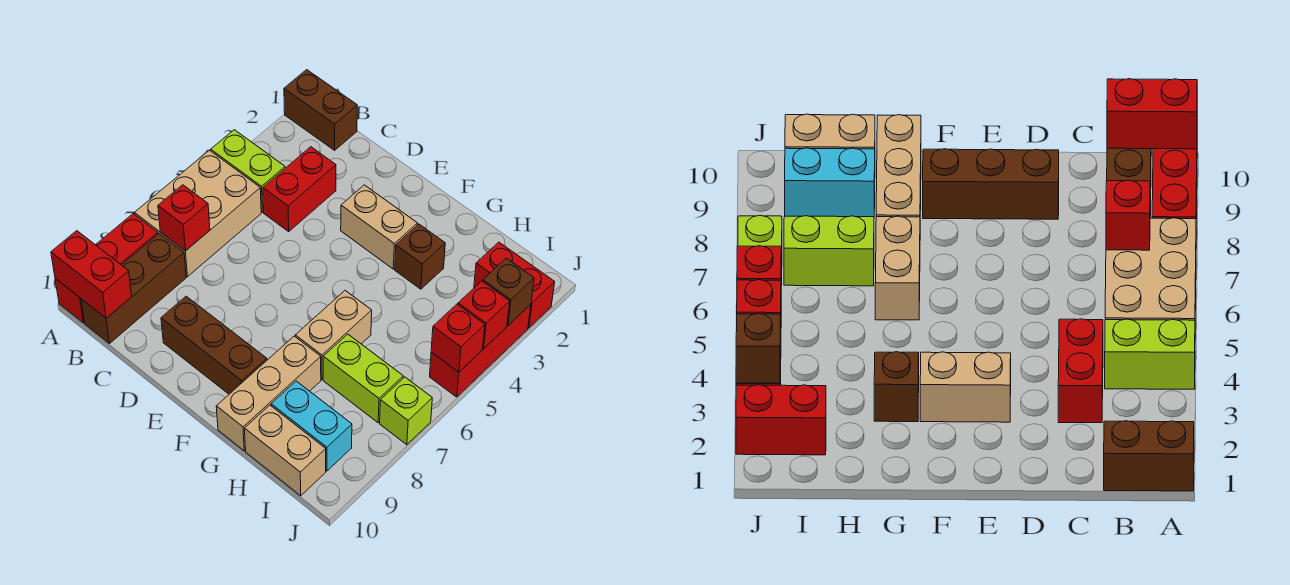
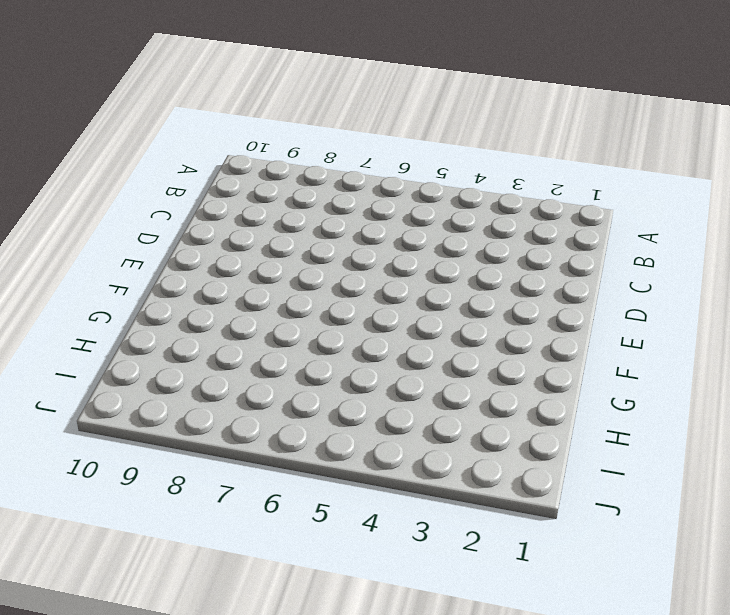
none -> brown brick A1:B1 level 1
none -> lime brick A4:B4 level 1
none -> tan brick A5:B7 level 1

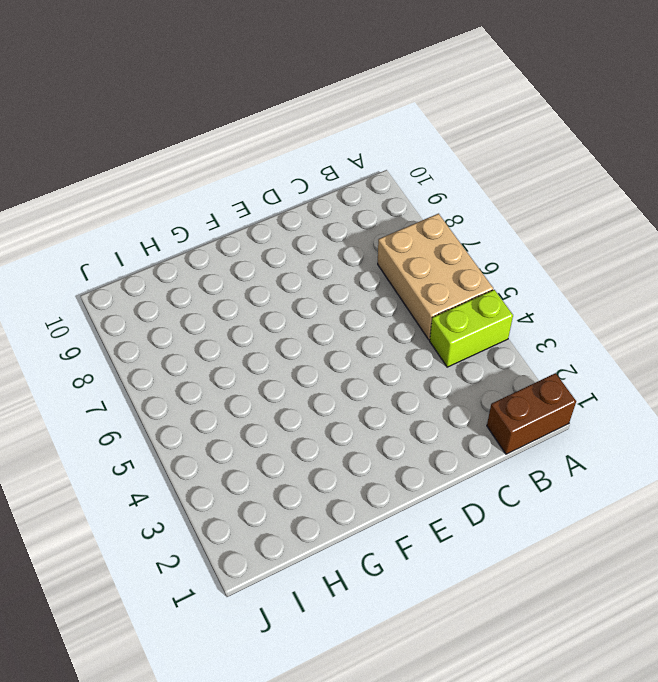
none -> red brick A8:A10 level 1
none -> brown brick B8:B10 level 1
none -> red brick C3:C4 level 1

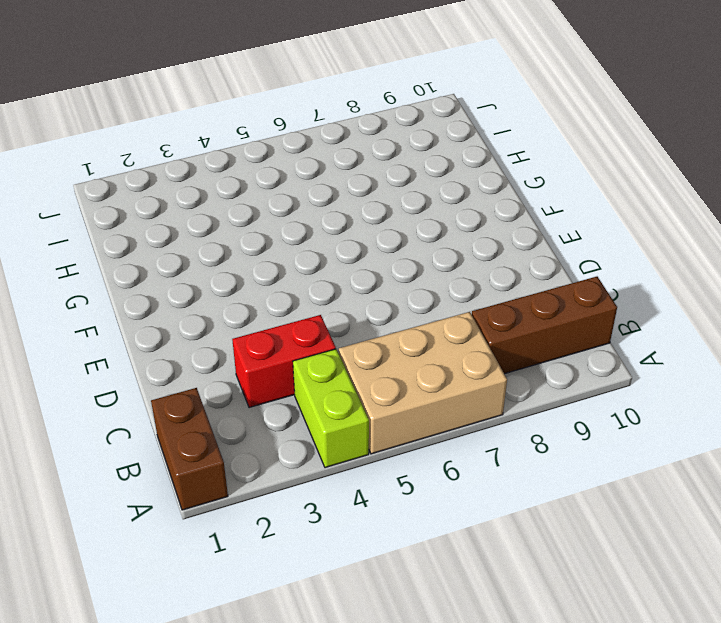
none -> red brick A8:A10 level 1
none -> brown brick D9:F9 level 1
none -> tan brick E3:F3 level 1

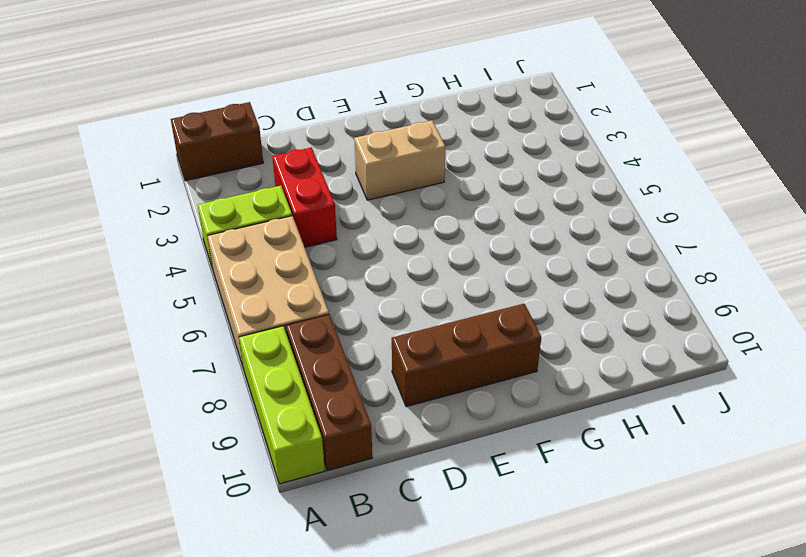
lime brick A8:A10 level 1 -> red brick A8:A10 level 1
none -> brown brick G3 level 1
none -> tan brick G6:G7 level 1
none -> tan brick G8:G10 level 1

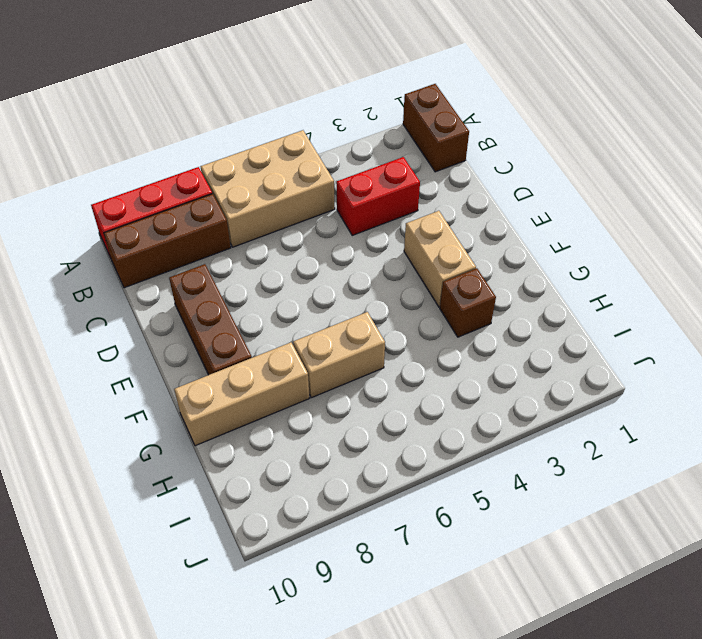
none -> lime brick A4:B4 level 1
none -> lime brick H7:I7 level 1
none -> cyan brick H9:I9 level 1

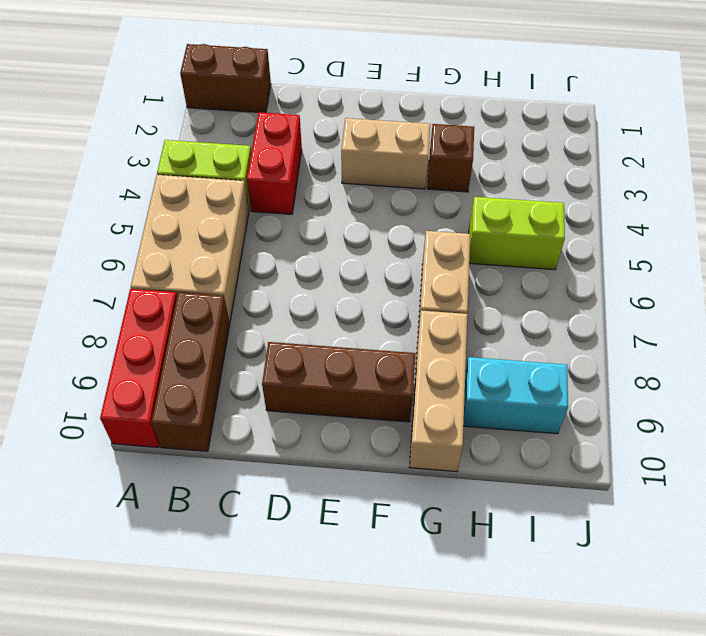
lime brick H5:I5 level 1 -> lime brick H7:I7 level 1
none -> tan brick H10:I10 level 1
none -> red brick I2:J2 level 1
none -> red brick J3:J5 level 1

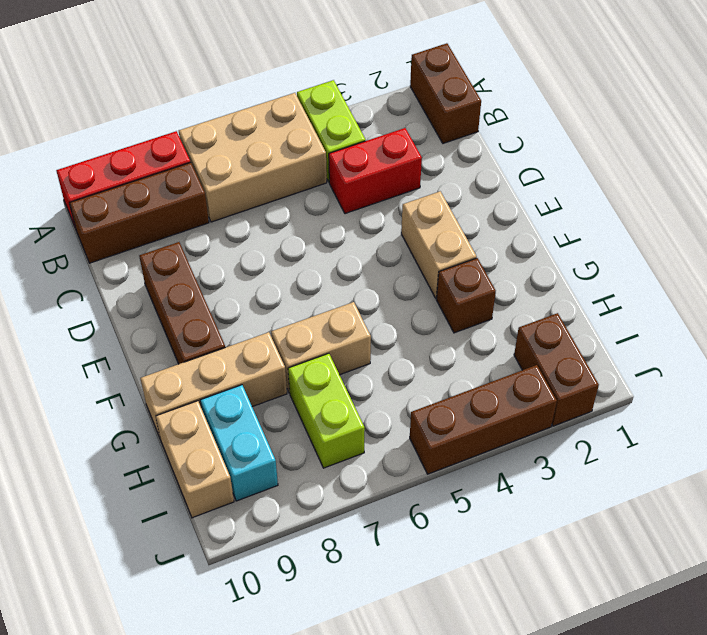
brown brick I2:J2 level 1 -> red brick I2:J2 level 1
brown brick J3:J5 level 1 -> red brick J3:J5 level 1
none -> lime brick J7 level 1
none -> red brick A10:B10 level 2
none -> red brick B7 level 2

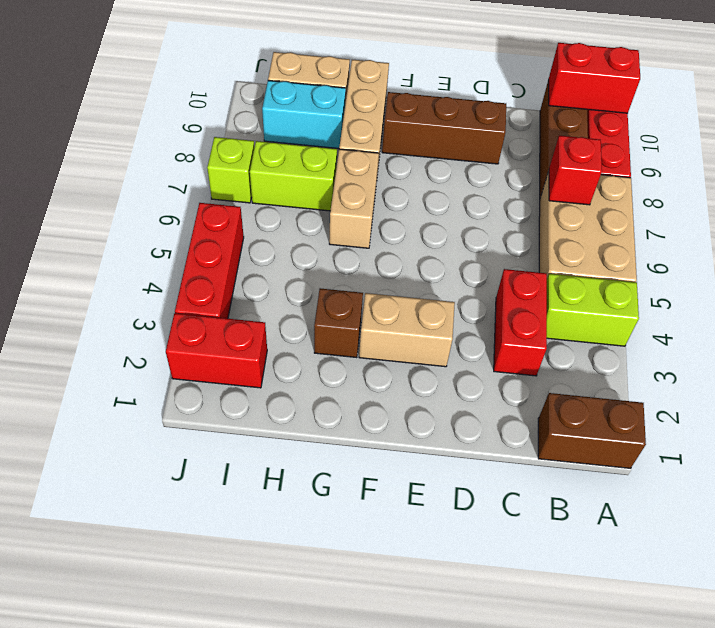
none -> brown brick J3 level 2
none -> red brick J4 level 2
none -> red brick J5 level 2

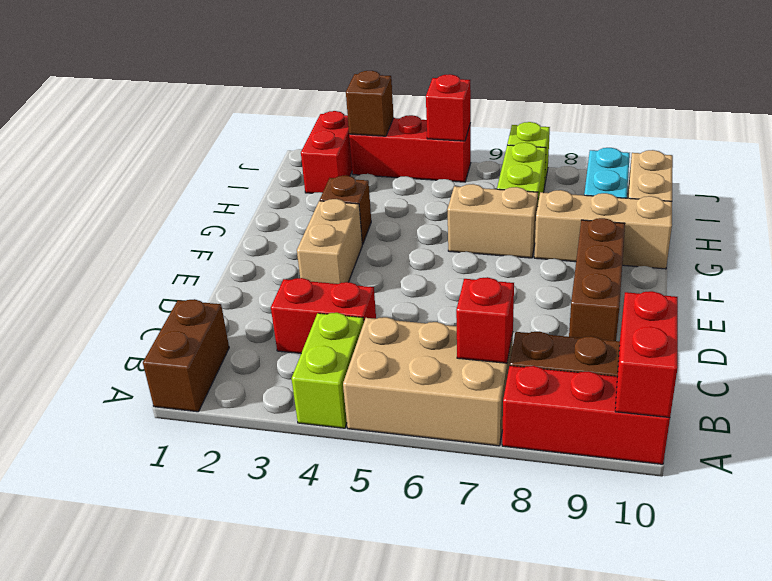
none -> red brick J4 level 2

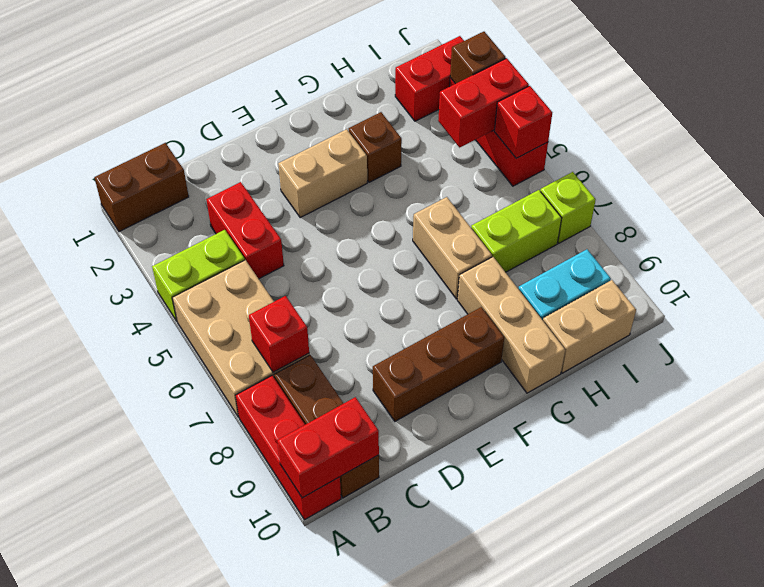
red brick I4:J4 level 2 -> red brick J4 level 2

